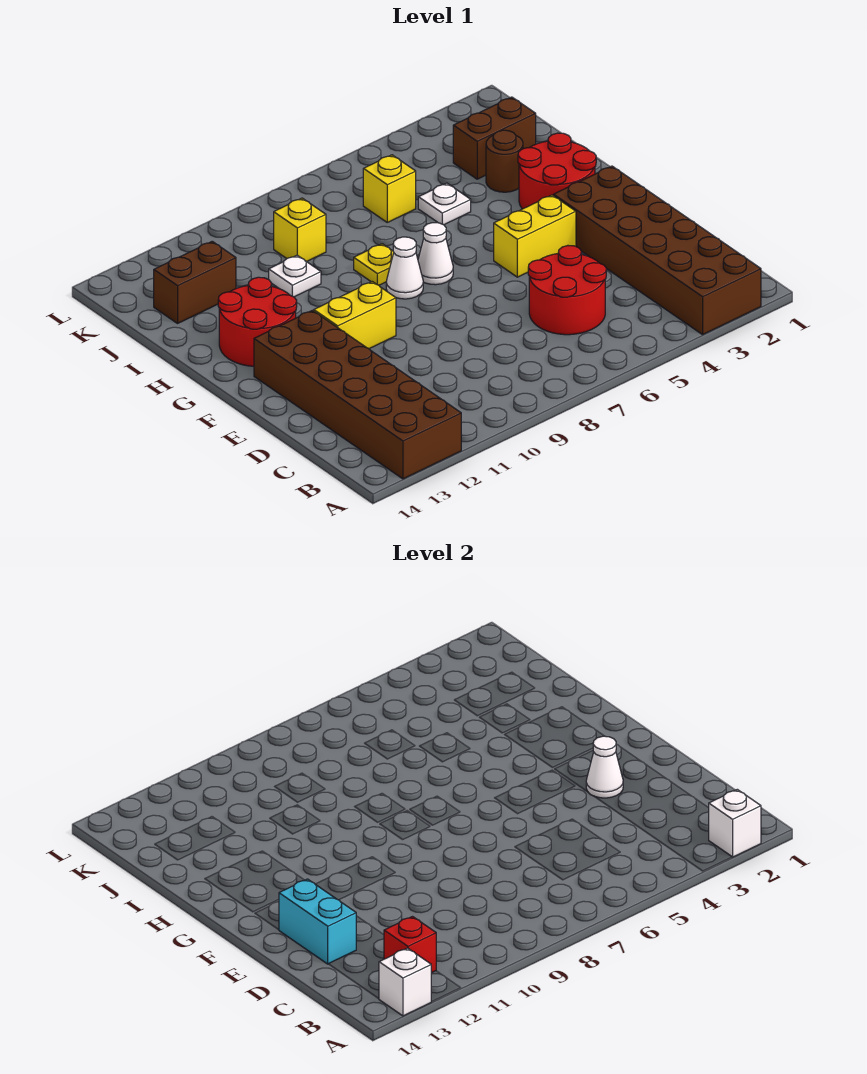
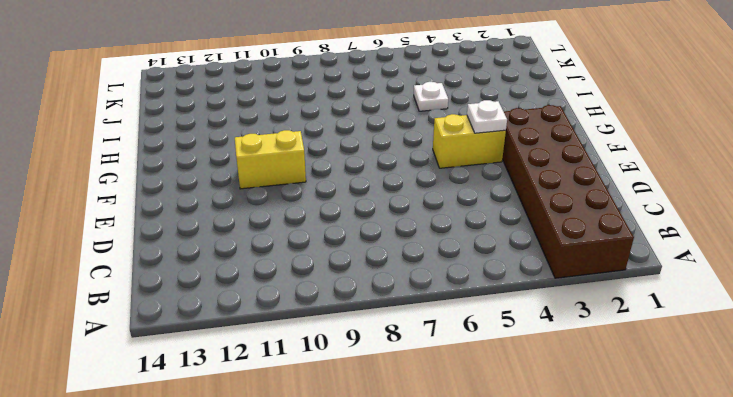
white plate F4 level 2 -> white plate I10 level 1
none -> brown brick A12:F13 level 1
none -> red round brick C5:D6 level 1
none -> red round brick G2:H3 level 1

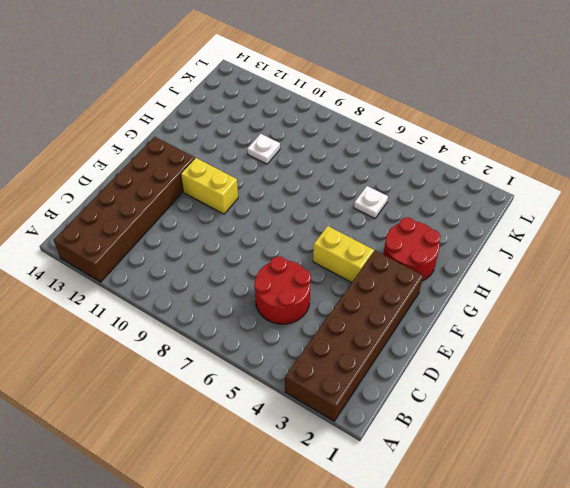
none -> white cone G7 level 1
none -> white cone G8 level 1
none -> red round brick G12:H13 level 1

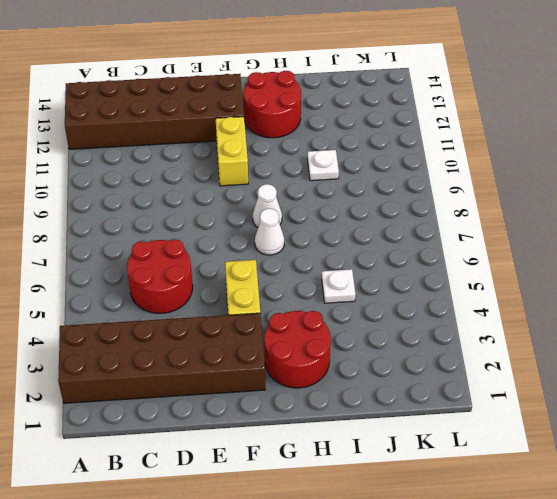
none -> yellow plate H8 level 1
none -> brown round brick I3 level 1
none -> brown brick J2:J3 level 1

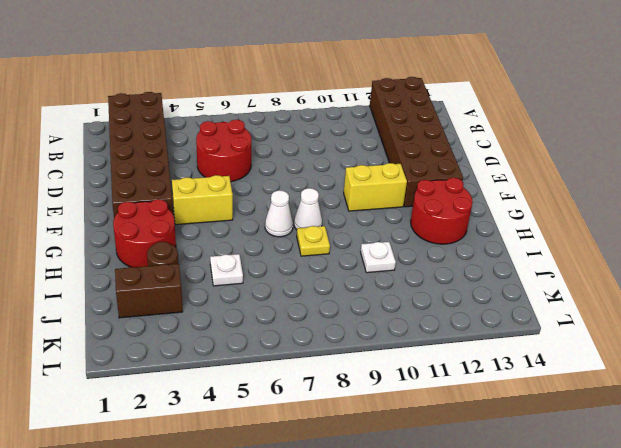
none -> yellow brick J6 level 1
none -> yellow brick J9 level 1
none -> brown brick J12:J13 level 1

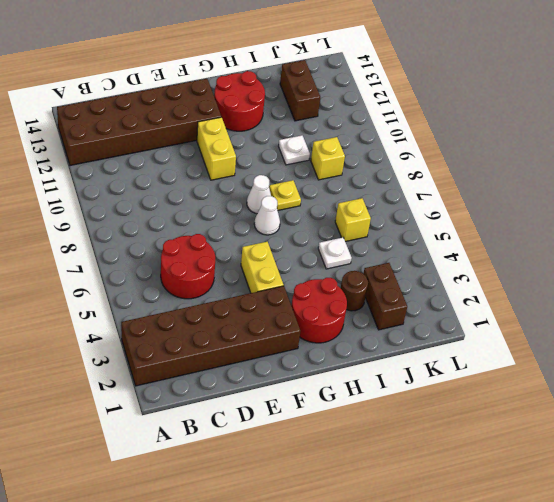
none -> white brick A2 level 2
none -> white brick A13 level 2
none -> red brick B12 level 2

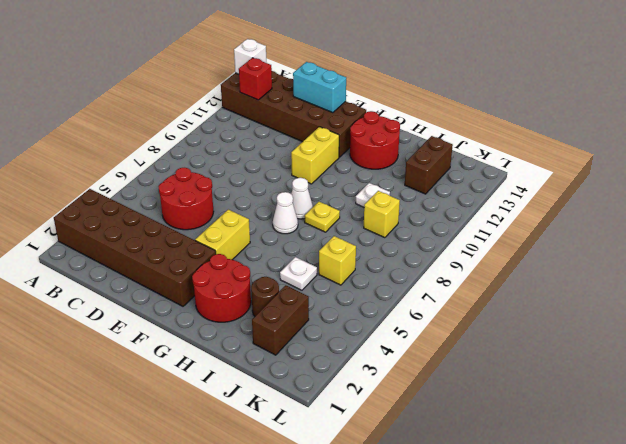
none -> white brick A2 level 2
none -> white cone E3 level 2

